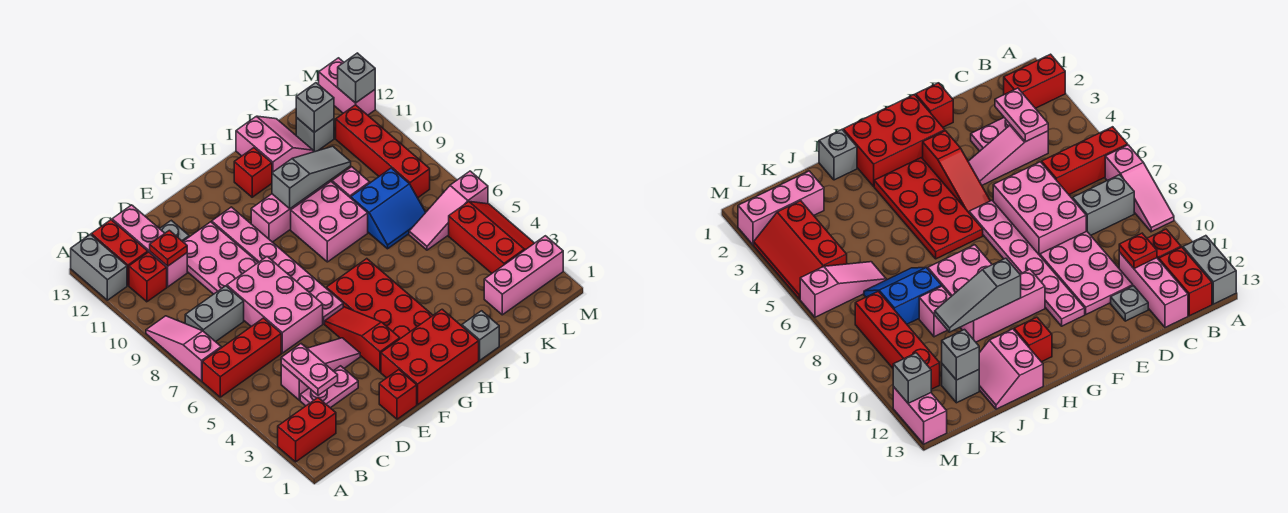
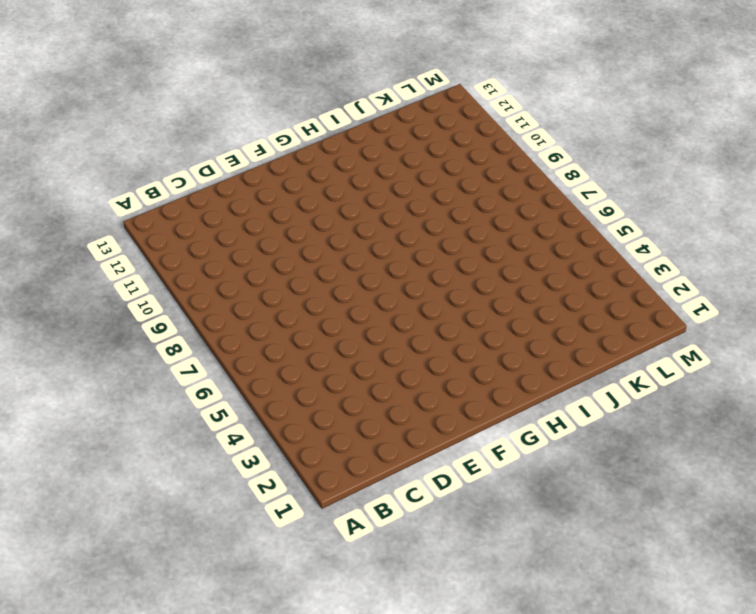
none -> red brick A2:B2 level 1
none -> red brick A6:C6 level 1
none -> pink slope A7:A9 level 1 top 7
none -> grey brick A12:A13 level 1

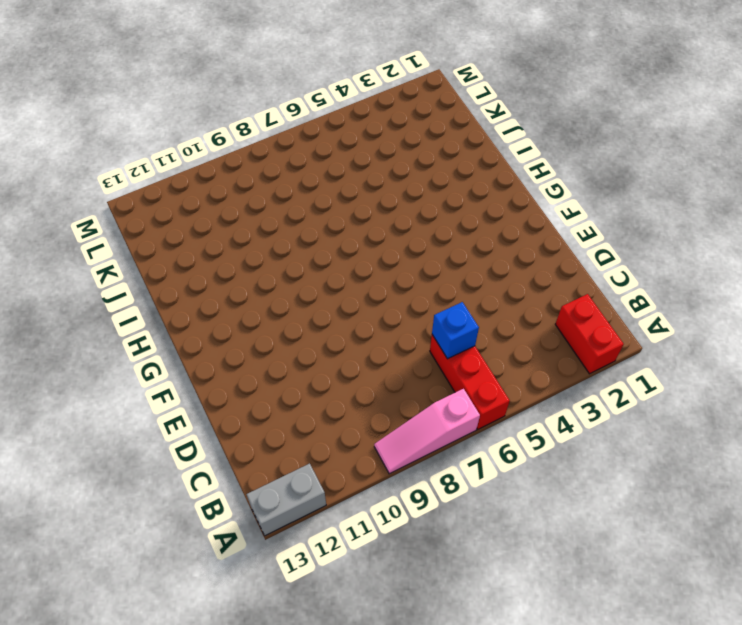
blue brick C6 level 2 -> none
none -> grey brick B8:C8 level 1
none -> red brick B11 level 1
none -> red brick B12:B13 level 1
none -> pink plate C3:D3 level 1

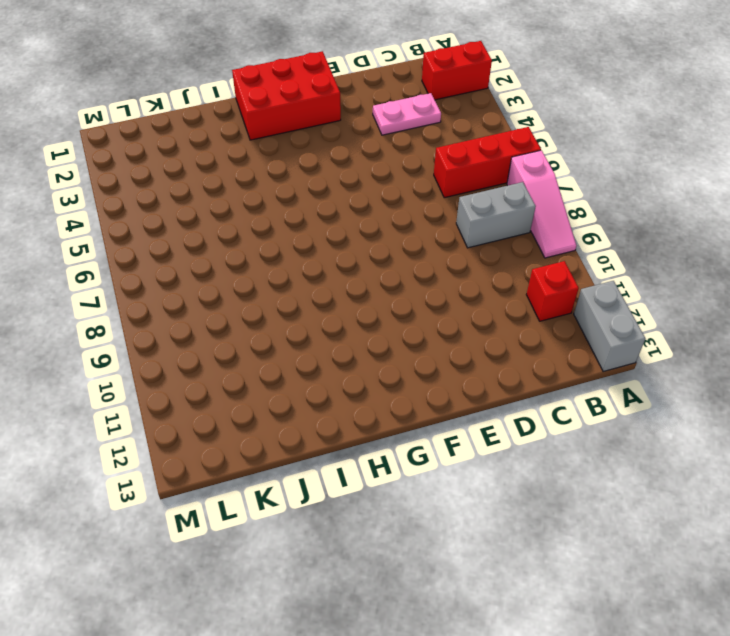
none -> red brick B12:B13 level 1
none -> pink slope C4:E4 level 1 top C
none -> pink brick C11:C13 level 1
none -> pink brick D6:E8 level 1

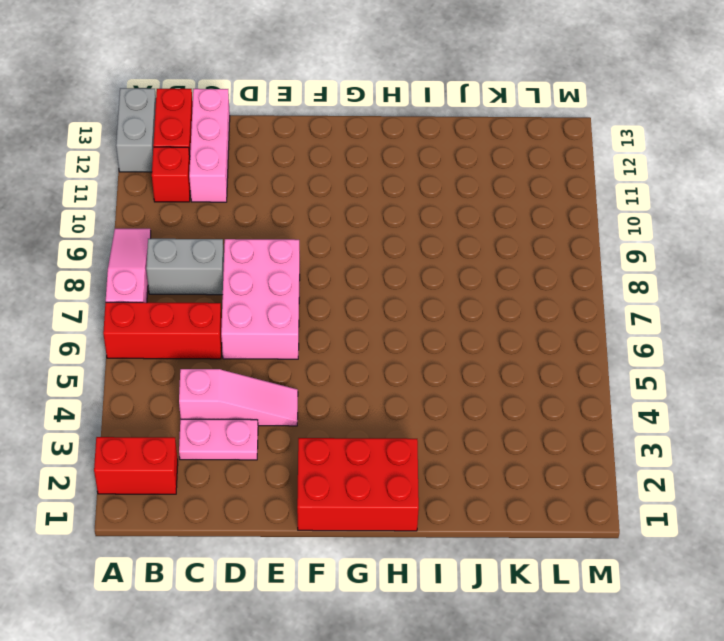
none -> pink plate D9:E11 level 1
none -> grey plate D12 level 1
none -> red brick E1 level 1
none -> red slope F3:F5 level 1 top 3

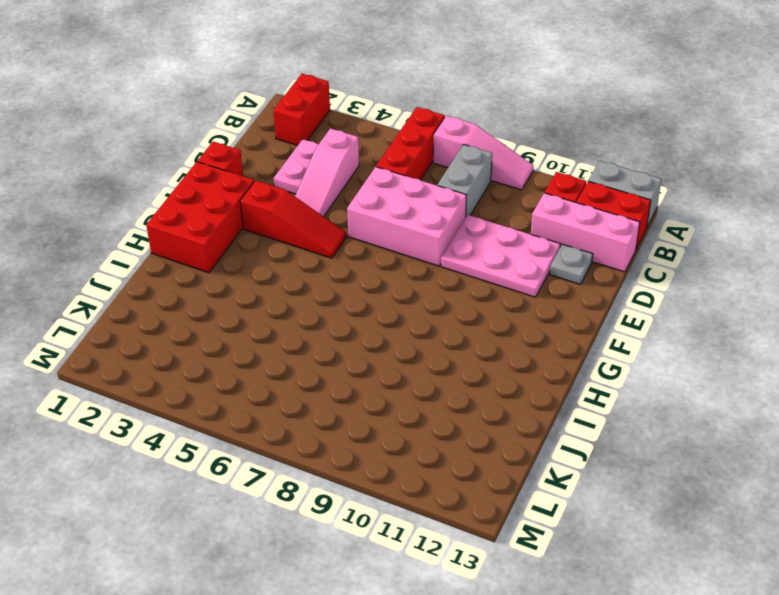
none -> pink plate F6:F11 level 1
none -> red plate G3:H6 level 1
none -> pink brick G10:I10 level 1
none -> pink brick H8:I9 level 1

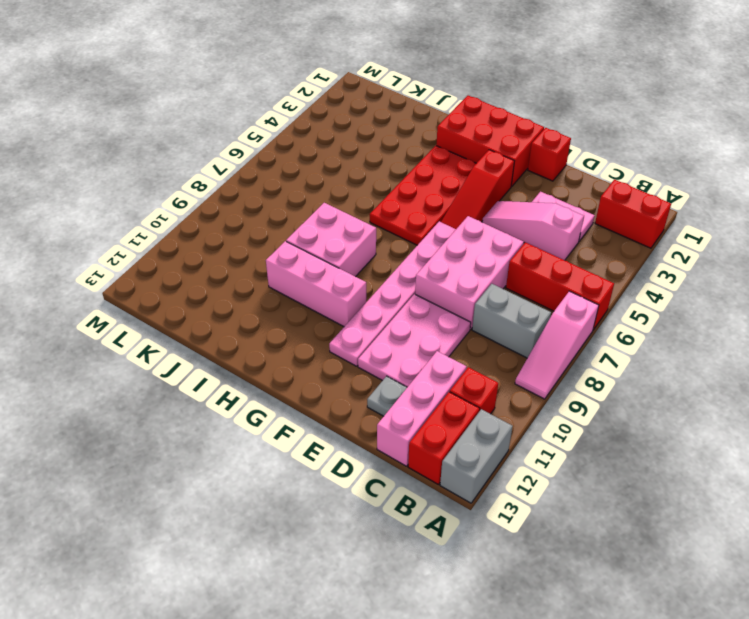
none -> red brick H12 level 1
none -> grey brick I1 level 1
none -> pink slope I12:J13 level 1 top I
none -> blue slope J7:K8 level 1 top 8

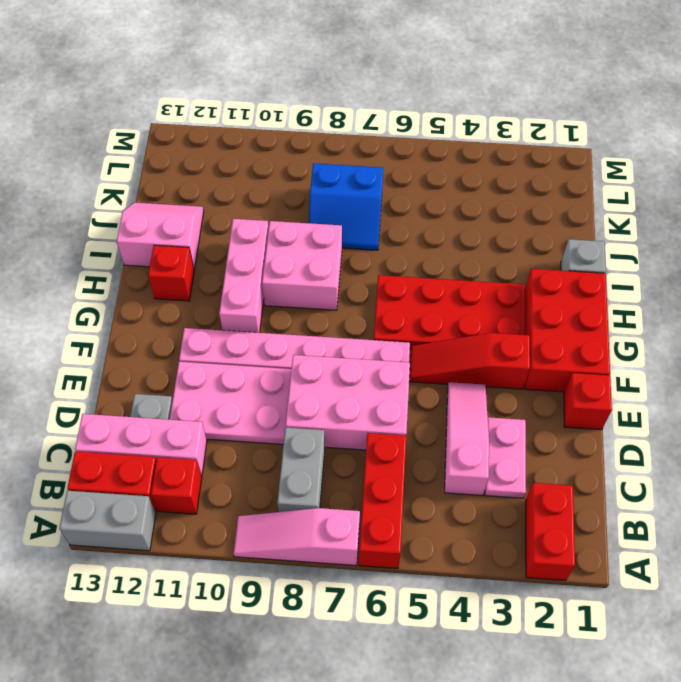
blue slope J7:K8 level 1 top K -> blue slope J7:K8 level 1 top 8
none -> pink brick J9 level 1
none -> pink brick K2:M2 level 1
none -> pink slope K6:M6 level 1 top M
none -> grey brick K12 level 1

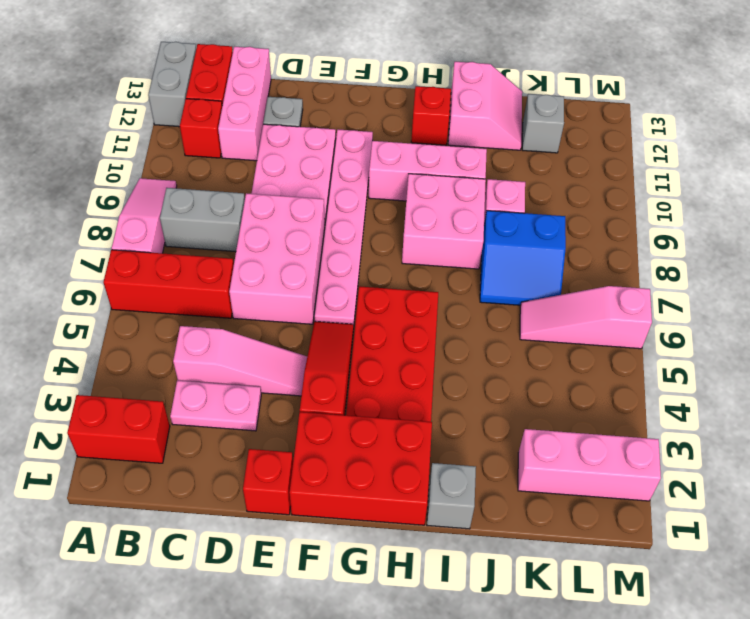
none -> red slope L3:M5 level 1 top L
none -> red brick L8:L11 level 1
none -> pink brick M12:M13 level 1
none -> pink plate C3:C4 level 2

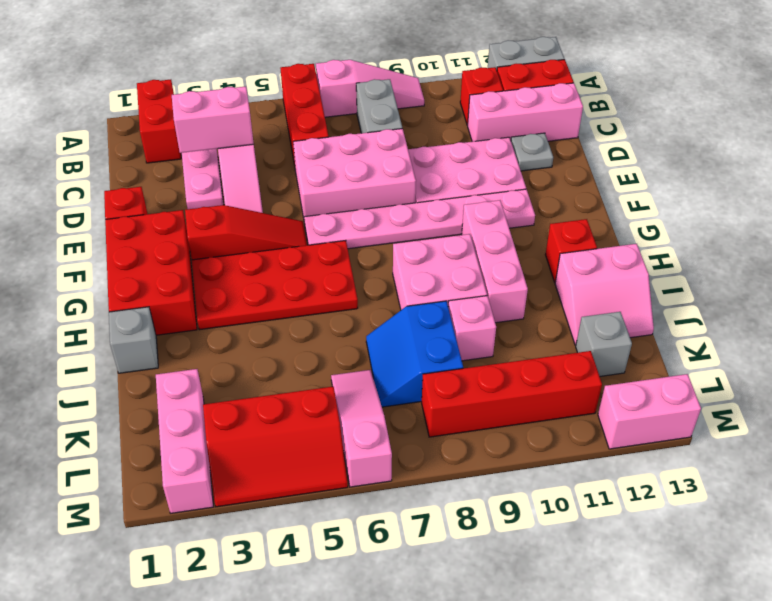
pink brick C3:C4 level 2 -> pink plate C3:C4 level 2
none -> red plate C11 level 2
none -> grey slope H10:J10 level 2 top H
none -> grey brick K12 level 2
none -> grey brick M12 level 2

